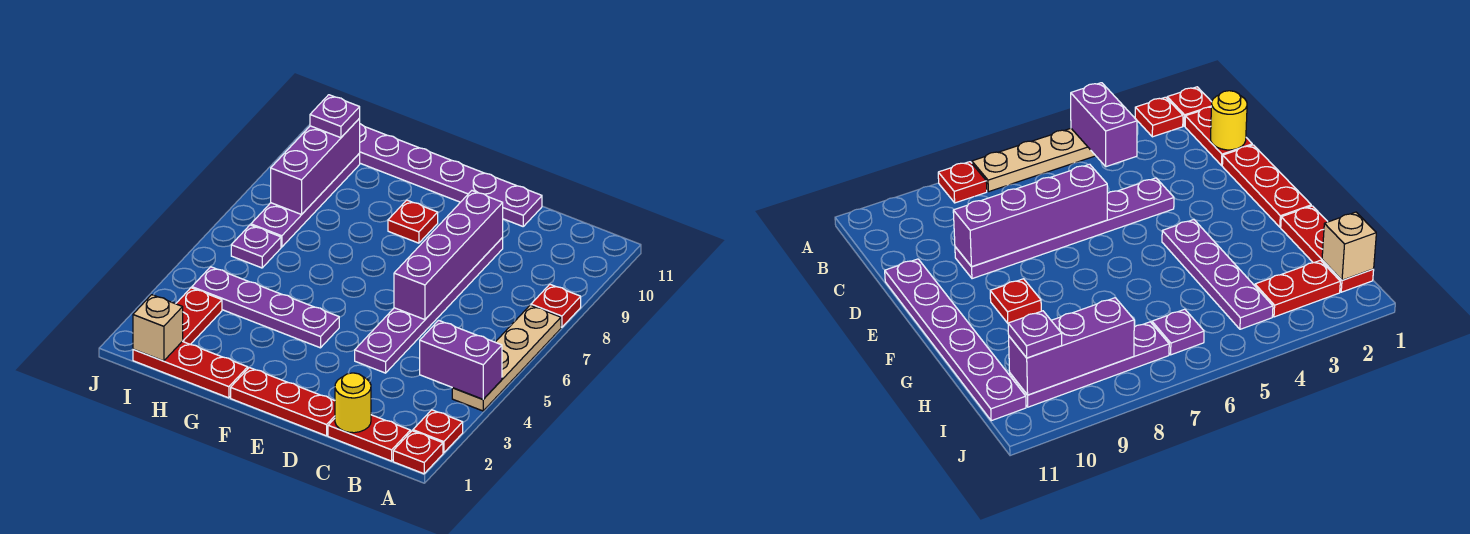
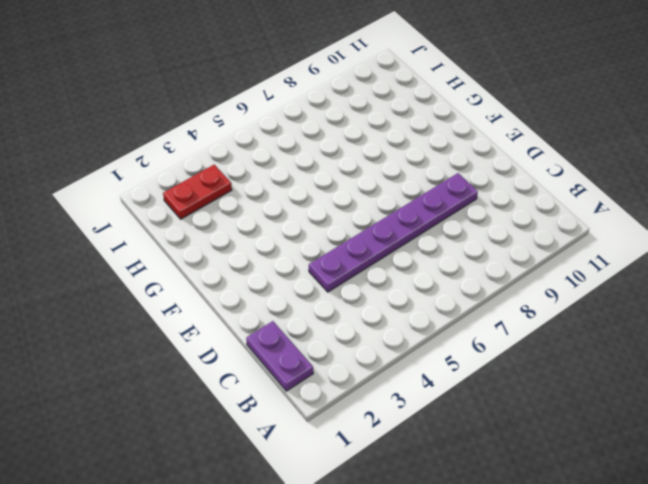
purple plate B1:C1 level 1 -> red plate B1:C1 level 1
none -> red plate A1 level 1
none -> red plate A2 level 1
none -> tan plate A4:A7 level 1

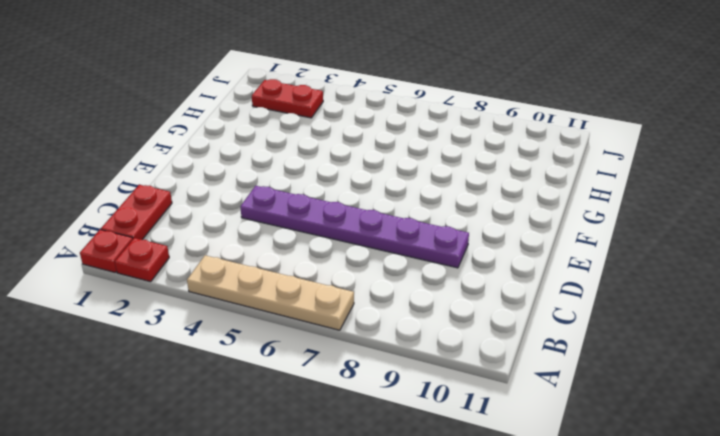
none -> red plate A8 level 1
none -> red plate D1:F1 level 1
none -> purple plate D11:I11 level 1

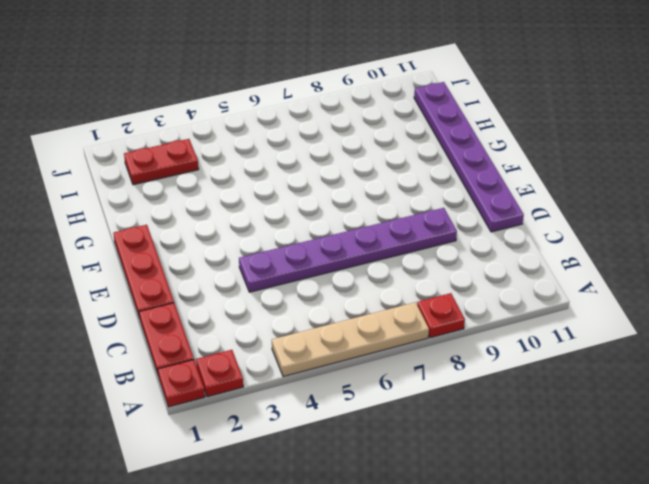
none -> purple plate F4:I4 level 1
none -> red plate F9 level 1
none -> red plate G1:I1 level 1

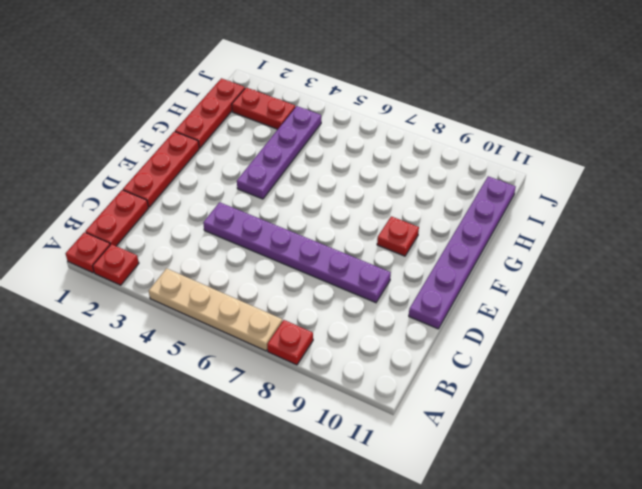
none -> purple plate I6 level 1
none -> purple plate I7:I10 level 1
none -> purple brick A4:B4 level 2

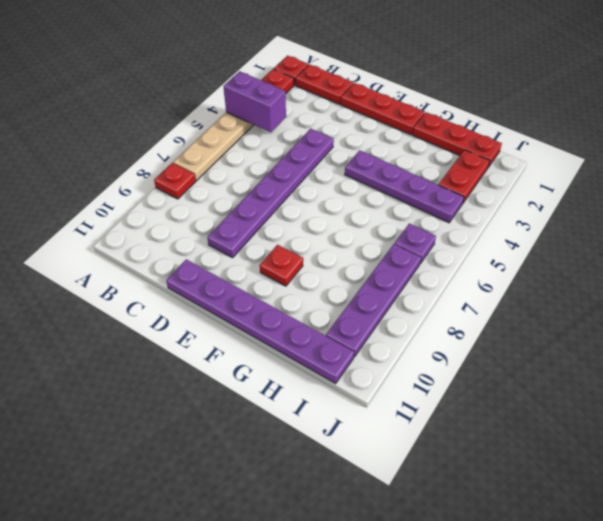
none -> yellow round brick C1 level 2
none -> purple brick D6:D9 level 2
none -> tan brick I1 level 2

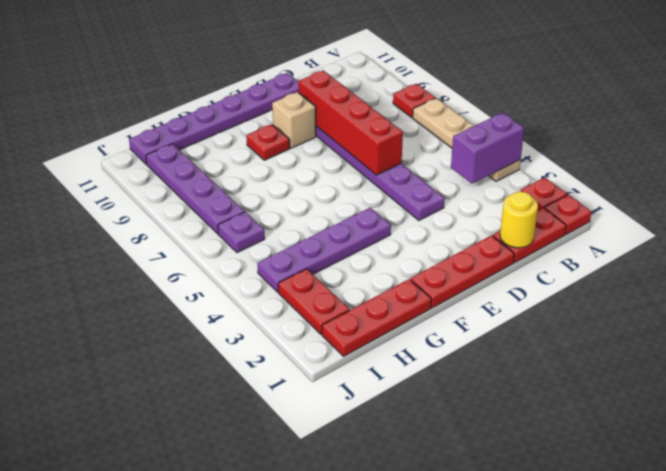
red brick D6:D9 level 2 -> purple brick D6:D9 level 2
tan brick E9 level 1 -> tan brick I1 level 2
none -> purple brick I8:I10 level 2
none -> purple plate I10 level 3

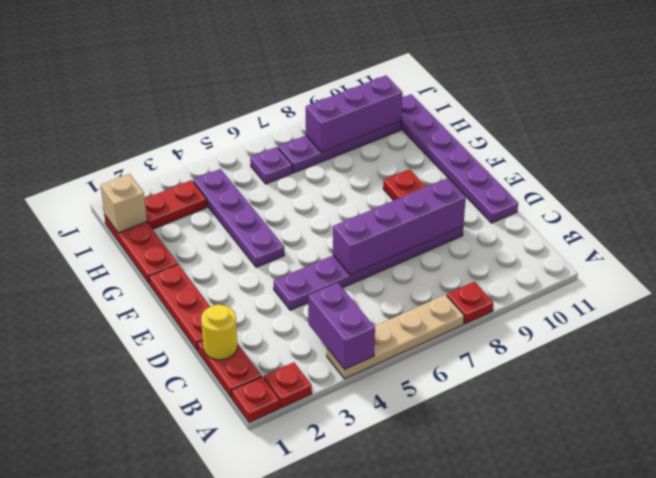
none -> purple plate I10 level 3

